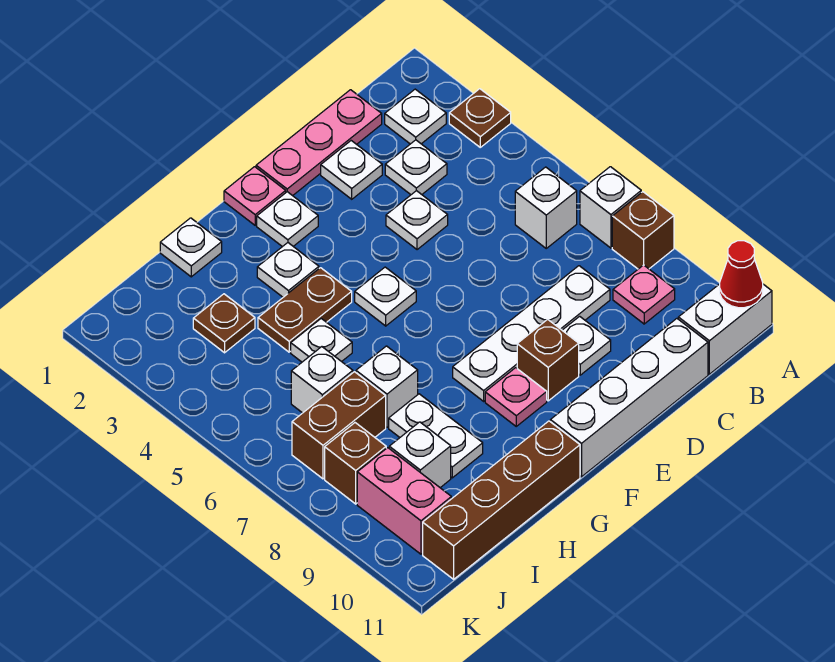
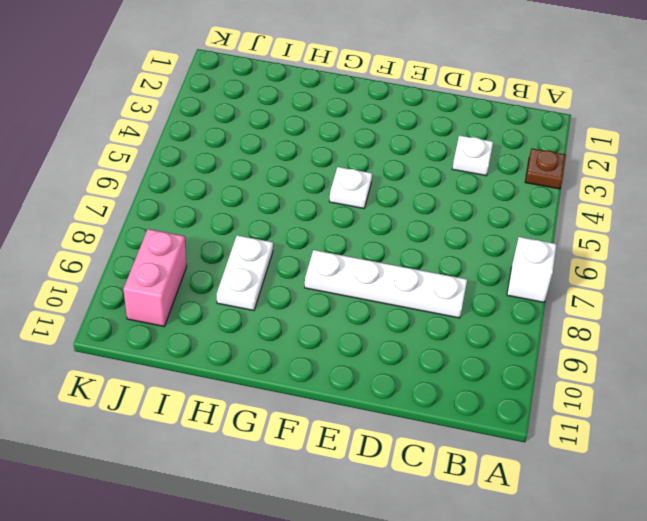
none -> brown brick A8 level 1
none -> white brick A11:B11 level 1
none -> white plate B2 level 1
none -> white brick B6 level 1

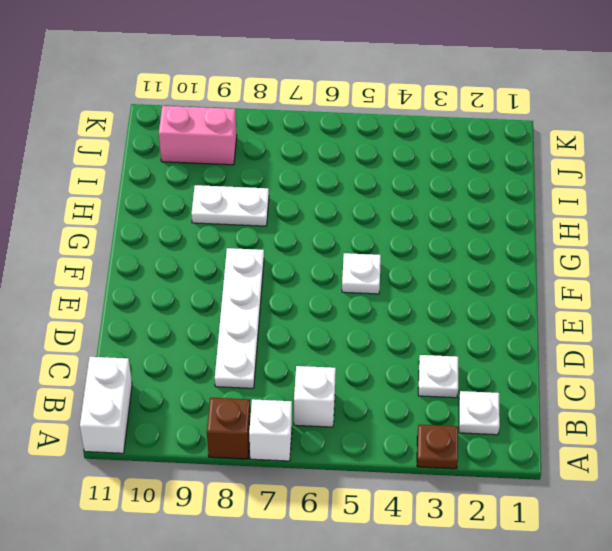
none -> pink plate B9 level 1
none -> pink plate C1:E1 level 1
none -> white brick C11:F11 level 1
none -> white plate D2 level 1

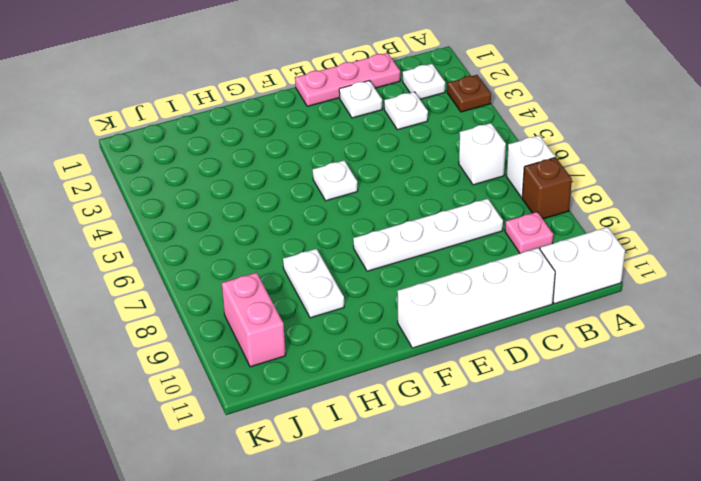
none -> white plate D4 level 1
none -> white plate D9 level 1
none -> brown brick E9 level 1
none -> pink plate F1 level 1

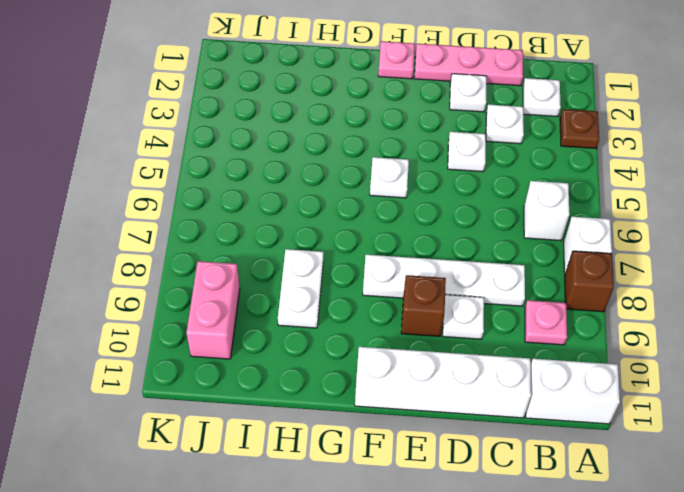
none -> white plate F2 level 1
none -> pink plate F9 level 1
none -> white plate G3 level 1
none -> brown plate G4:H4 level 1

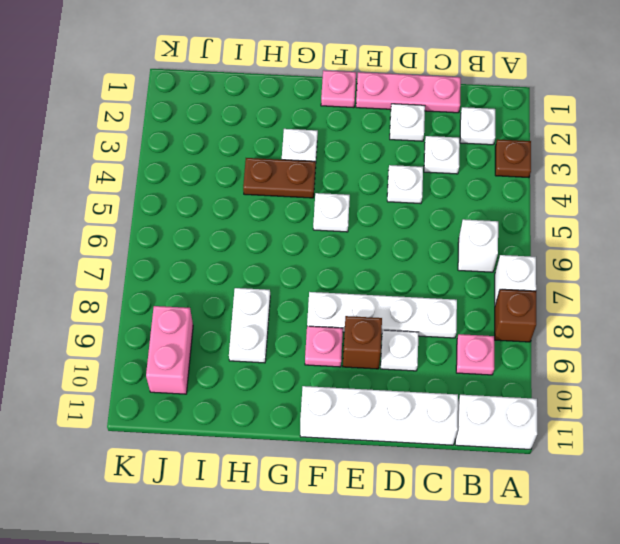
none -> white plate F2 level 1
none -> brown brick G11:J11 level 1
none -> white plate H1 level 1
none -> white plate H5 level 1

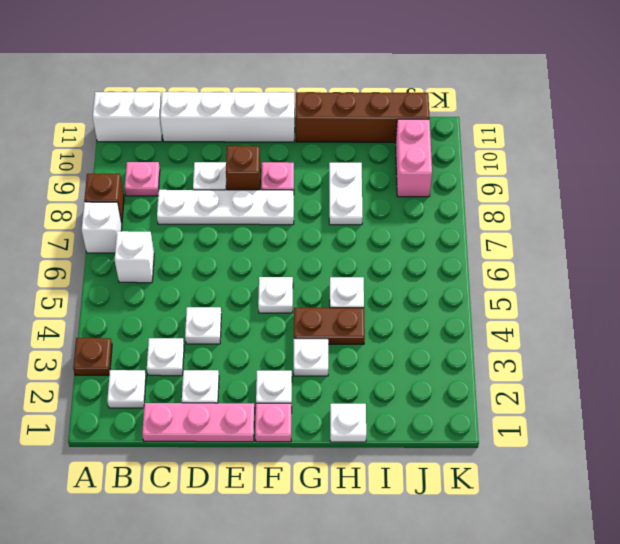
none -> white brick H7 level 1
none -> brown plate I3 level 1
none -> white brick I6 level 1
none -> brown brick I7:J7 level 1

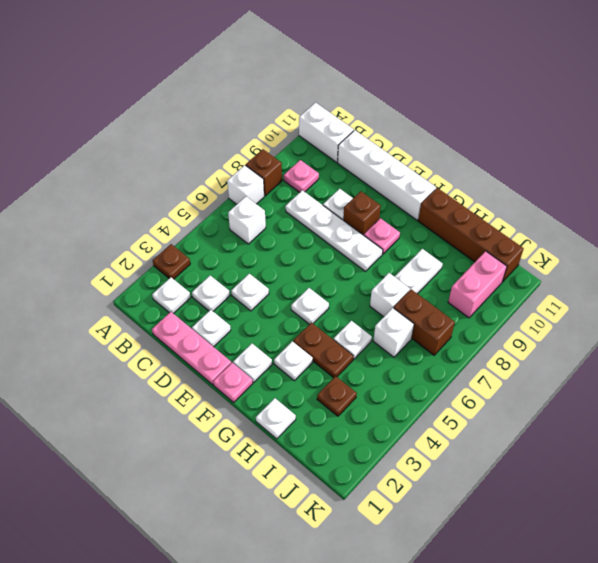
none -> white brick I9 level 1
none -> brown brick J8 level 1
none -> red cone A11 level 2

